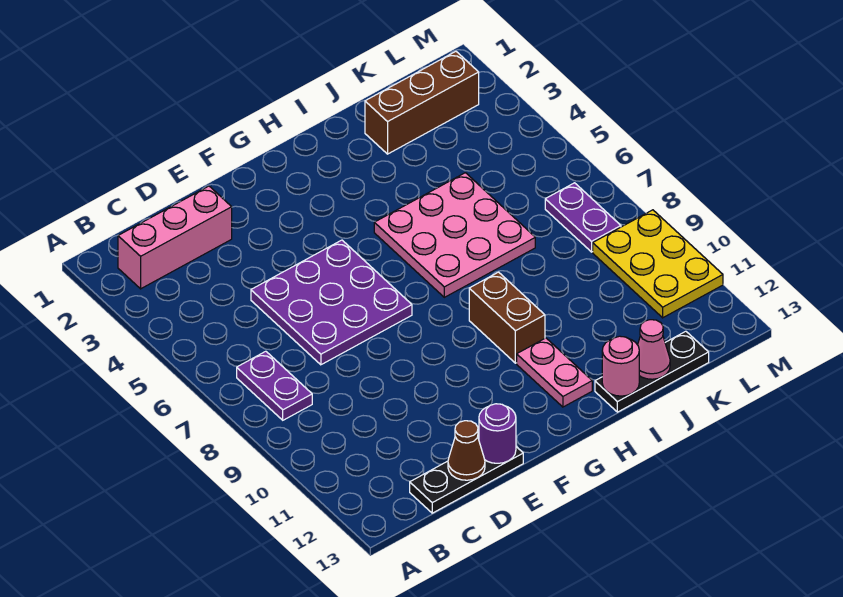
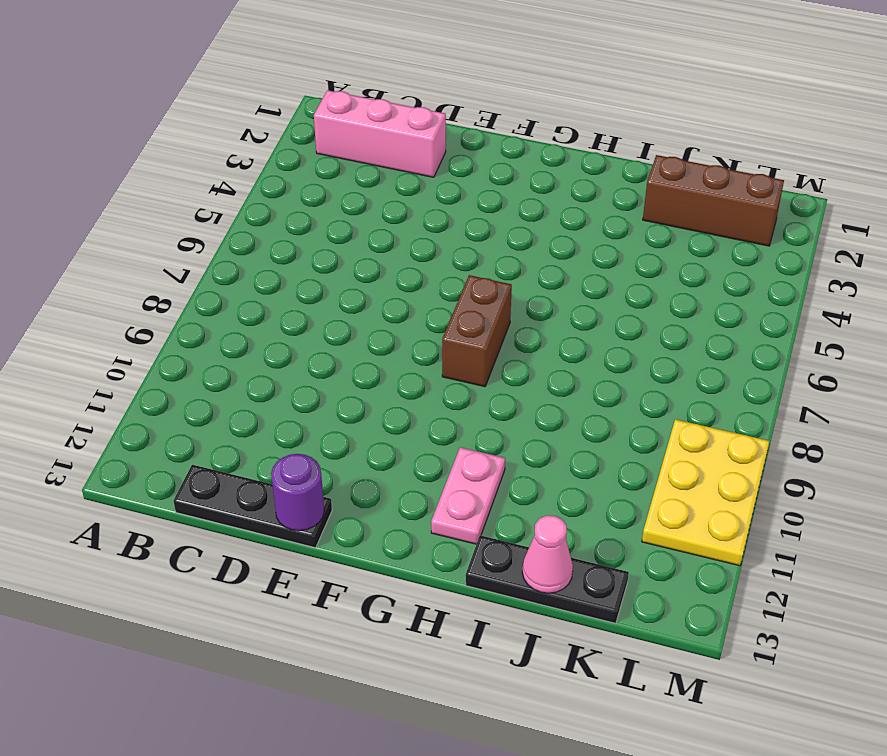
brown brick G7:G8 level 1 -> brown brick H9:H10 level 1
none -> purple plate B7:B8 level 1
none -> purple plate D5:F7 level 1
none -> pink plate H5:J7 level 1

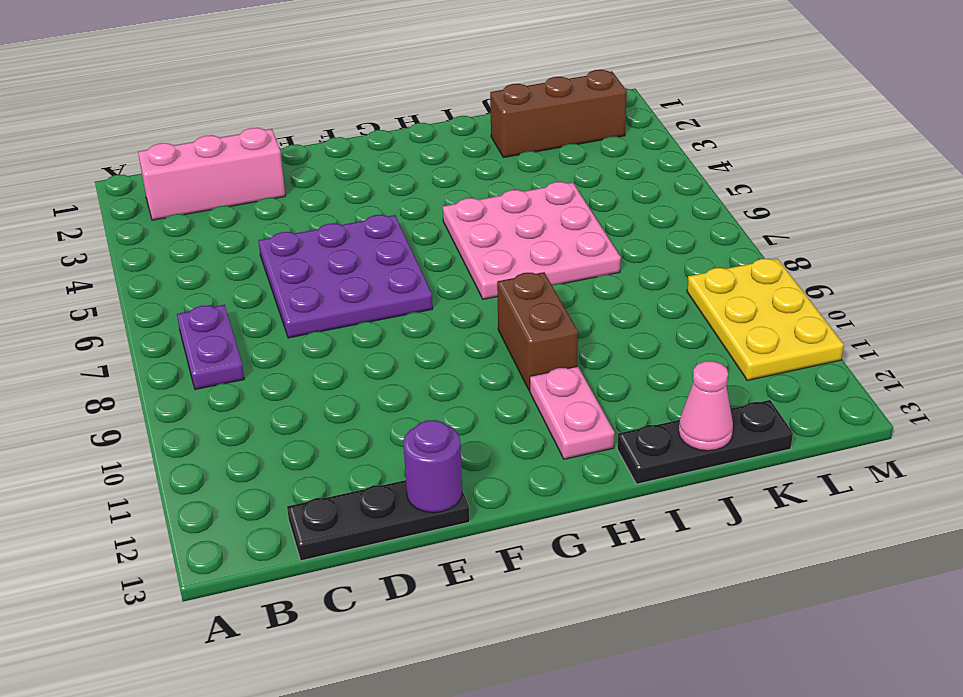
none -> purple plate L7:L8 level 1
none -> brown cone D13 level 2
none -> pink round brick I13 level 2

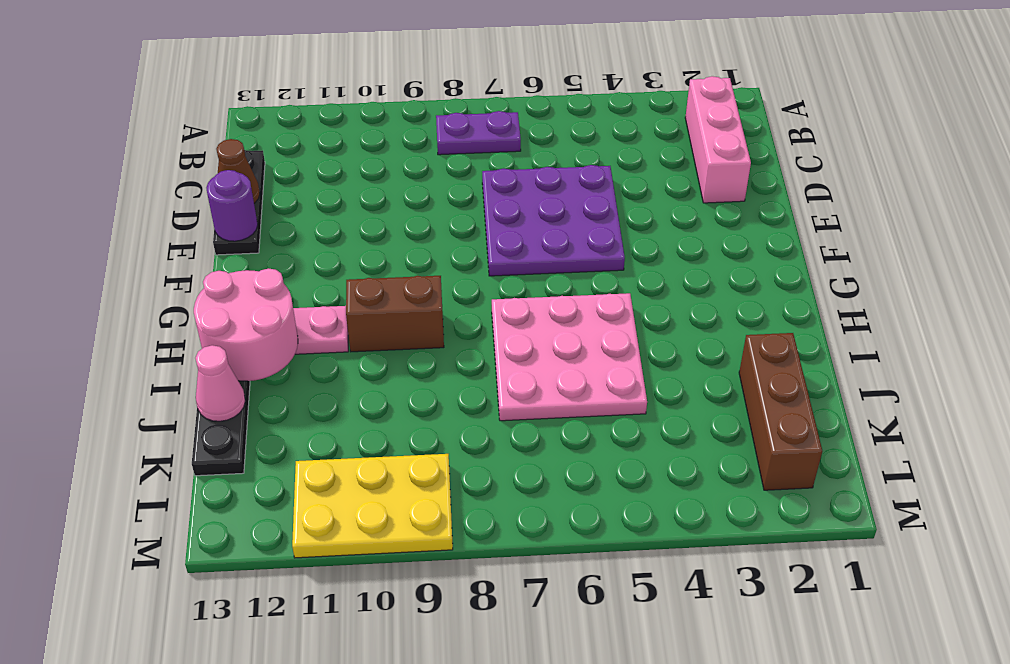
pink round brick H12:I13 level 2 -> pink round brick I13 level 2
none -> purple plate L7:L8 level 1

